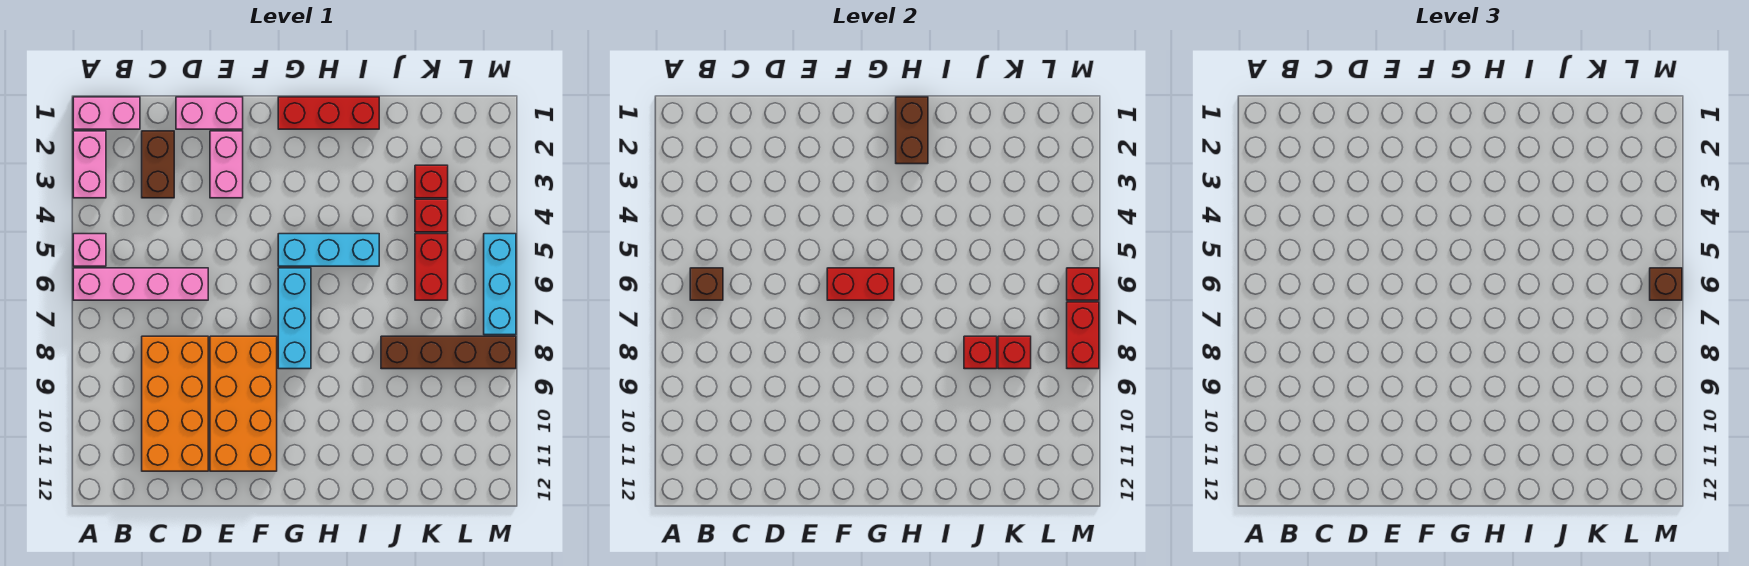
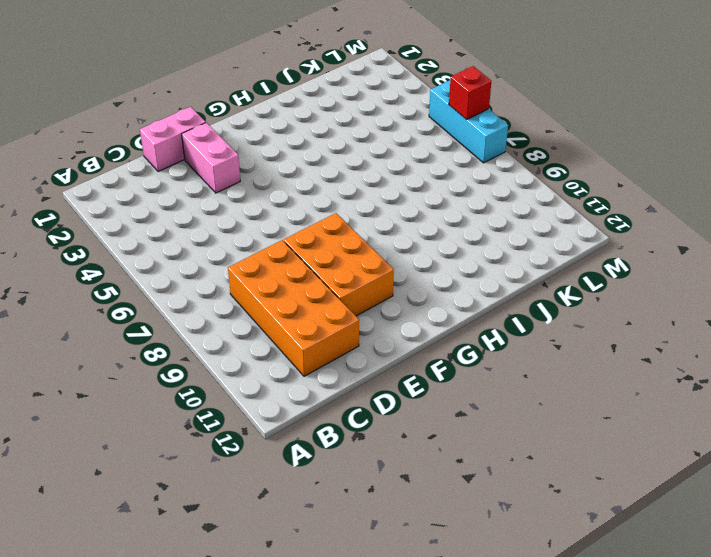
orange brick E8:F10 level 1 -> orange brick E8:F11 level 1
none -> pink brick A1:B1 level 1
none -> pink brick A2:A3 level 1
none -> pink brick A5 level 1

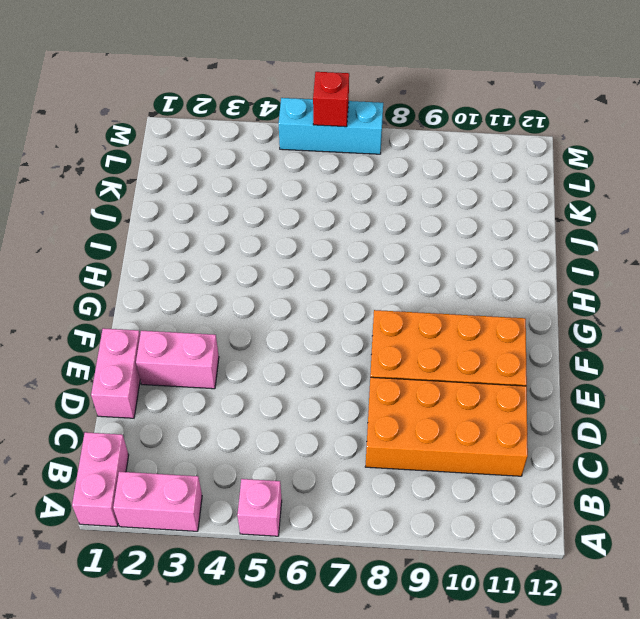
none -> pink brick A6:D6 level 1
none -> brown brick C2:C3 level 1
none -> red brick G1:I1 level 1

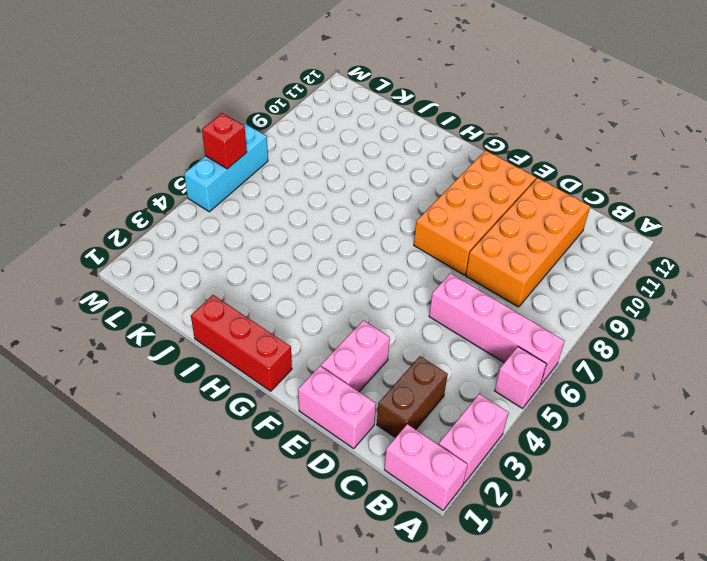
none -> cyan brick G5:I5 level 1
none -> cyan brick G6:G8 level 1
none -> brown brick J8:M8 level 1

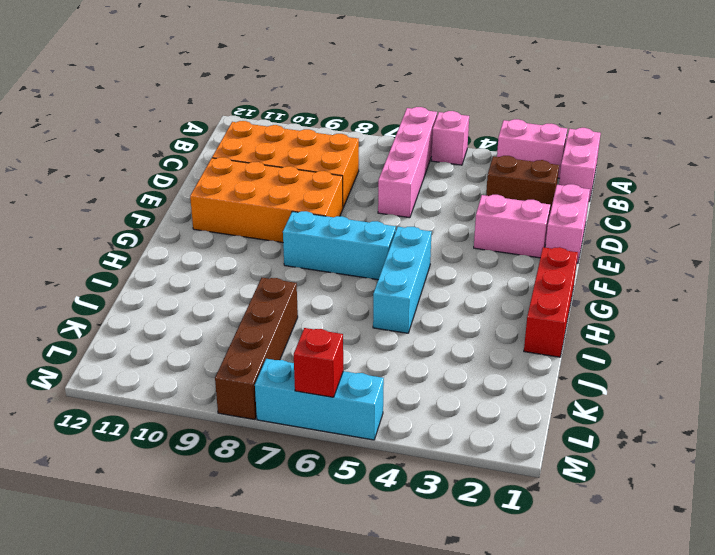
none -> red brick K3 level 1
none -> red brick K4 level 1
none -> red brick K5:K6 level 1

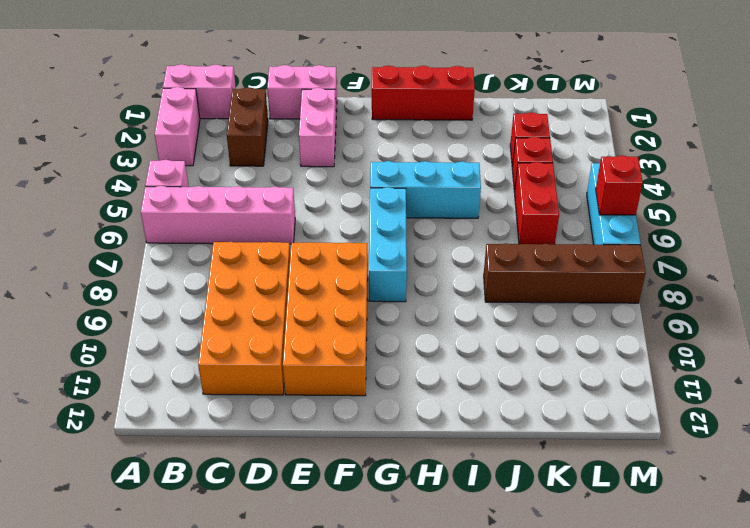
none -> brown brick B6 level 2
none -> red brick F6:G6 level 2
none -> brown brick H1:H2 level 2

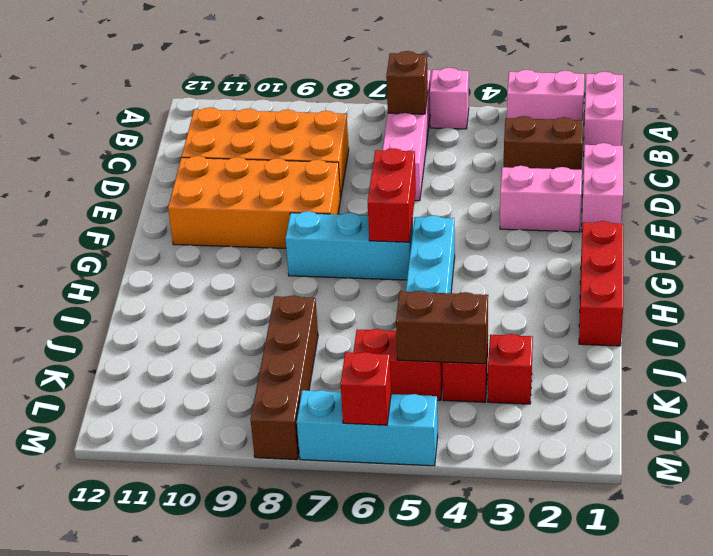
brown brick K4:K5 level 2 -> brown brick H1:H2 level 2
none -> red brick J8 level 2
none -> red brick K8 level 2
none -> red brick M7:M8 level 2

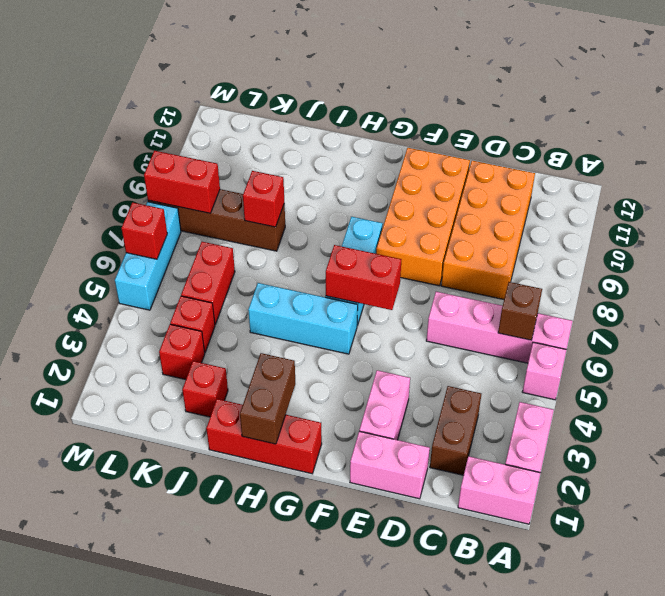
red brick J2 level 1 -> red brick K8 level 2
red brick L8:M8 level 2 -> red brick M7:M8 level 2
none -> brown brick M6 level 3

